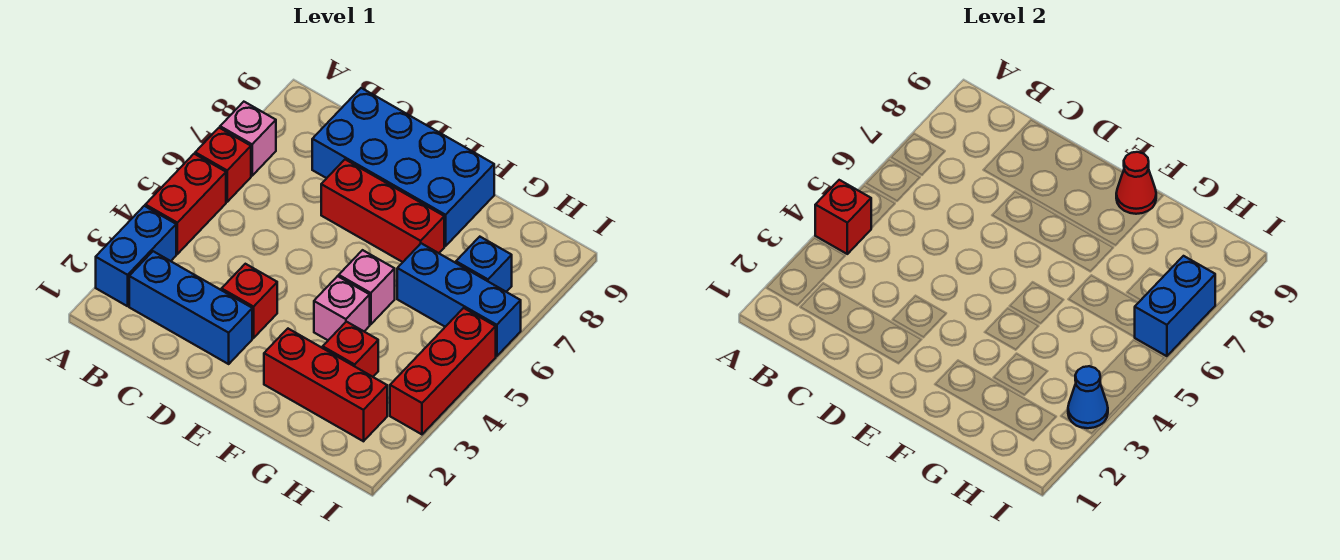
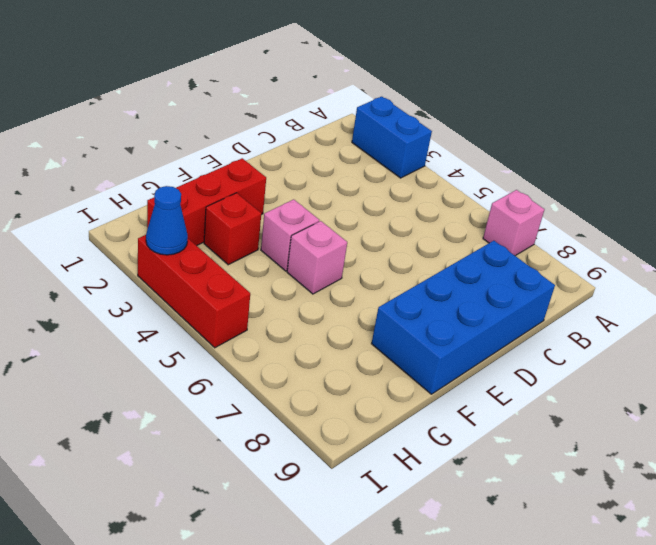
none -> red brick A4:A5 level 1
none -> red brick A6 level 1
none -> blue brick B2:D2 level 1

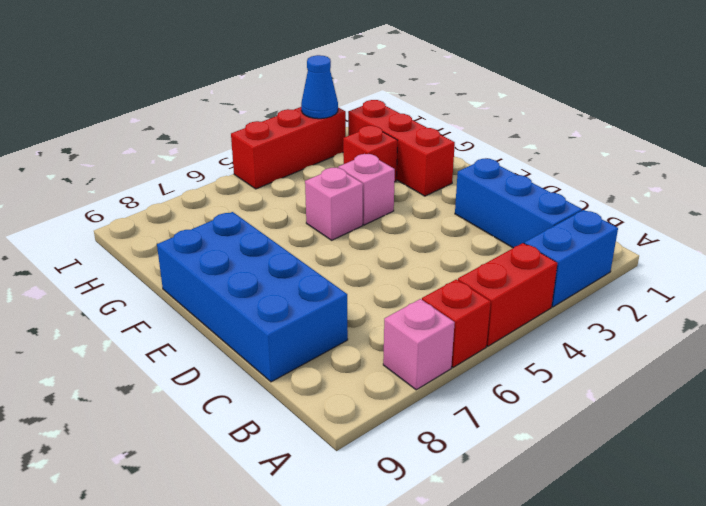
none -> red brick D3 level 1
none -> red brick D7:F7 level 1
none -> blue brick G6:I6 level 1

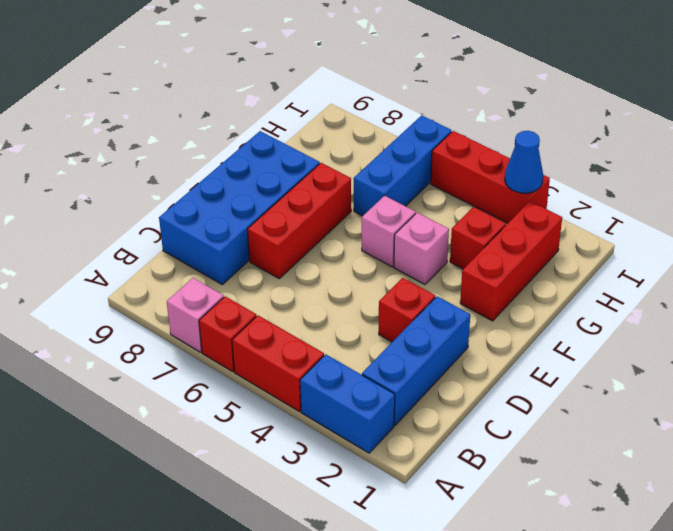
none -> blue brick H7 level 1
none -> red brick A4 level 2
none -> red cone F9 level 2

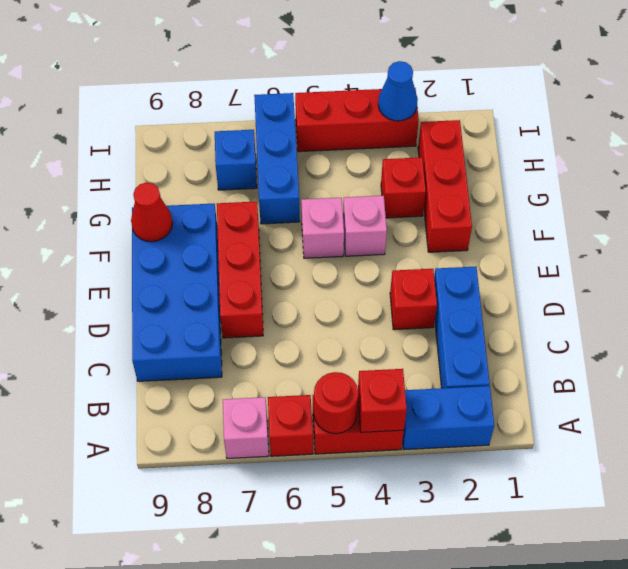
red round brick A5 level 2 -> none
none -> blue brick I6:I7 level 2

